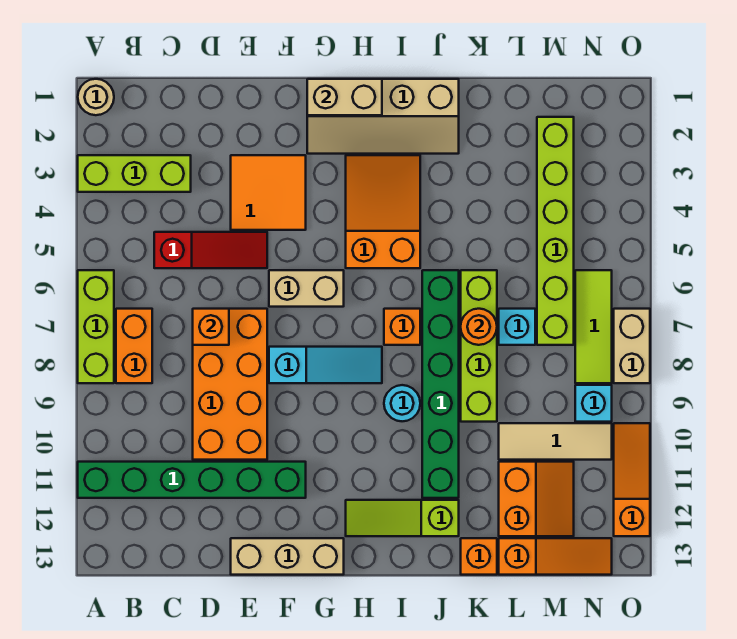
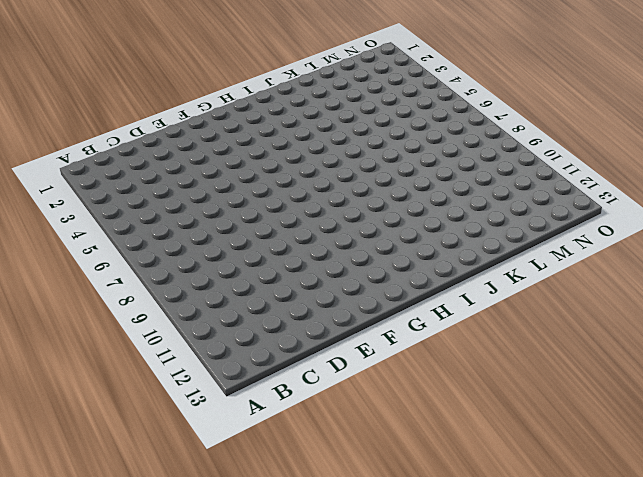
none -> tan round brick A1 level 1
none -> lime brick A3:C3 level 1
none -> lime brick A6:A8 level 1
none -> green brick A11:F11 level 1

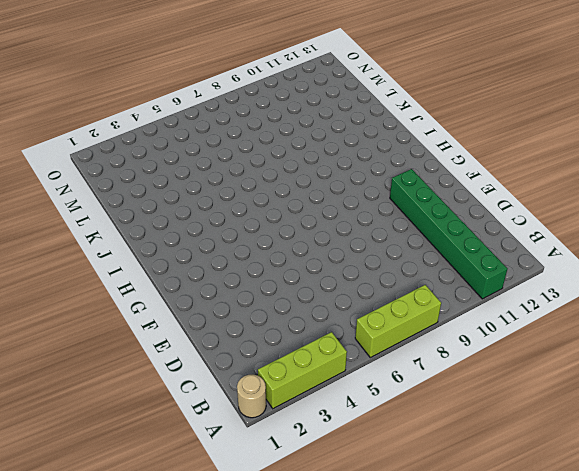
lime brick A2:A4 level 1 -> lime brick A3:C3 level 1
none -> orange brick B7:B8 level 1
none -> red slope C5:E5 level 1 top C
none -> orange brick D7:E10 level 1
none -> orange tile E3:F4 level 1

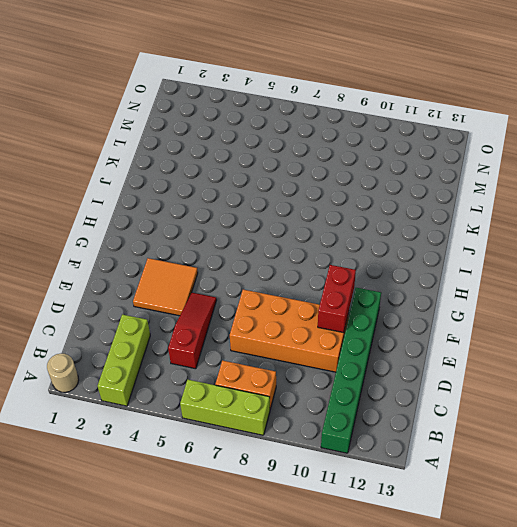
red brick E10:F10 level 2 -> none
none -> tan brick E13:G13 level 1
none -> tan brick F6:G6 level 1
none -> cyan slope F8:H8 level 1 top F
none -> tan slope G1:J2 level 1 top 1

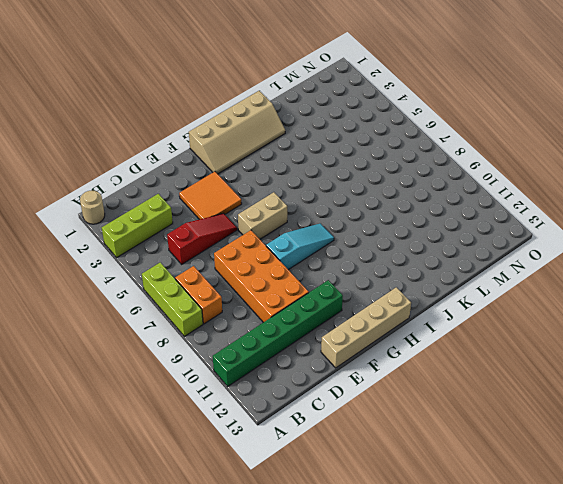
tan brick E13:H13 level 1 -> tan brick E13:G13 level 1
none -> orange slope H3:I5 level 1 top 5
none -> lime slope H12:J12 level 1 top J
none -> orange brick I7 level 1
none -> cyan round brick I9 level 1

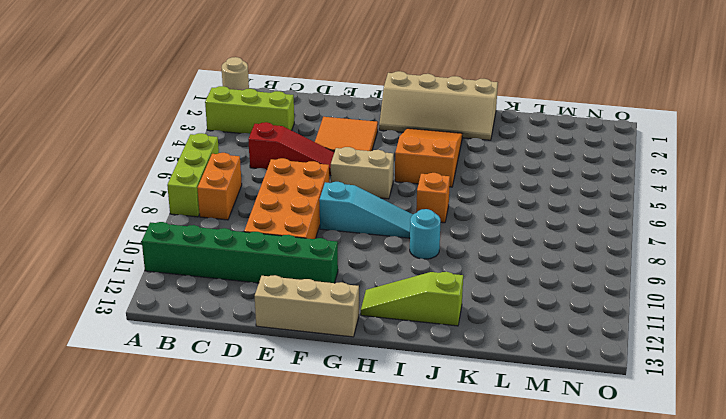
none -> green brick J6:J11 level 1
none -> lime brick K6:K9 level 1
none -> orange brick K13 level 1
none -> cyan brick L7 level 1

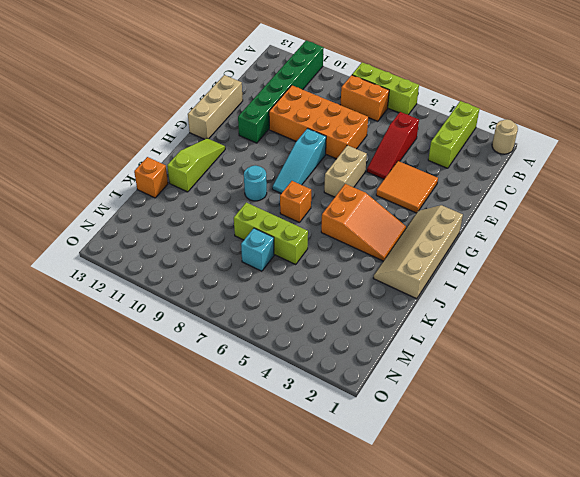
lime brick K6:K8 level 1 -> lime brick K6:K9 level 1
none -> green brick J6:J11 level 1
none -> tan tile L10:N10 level 1
none -> orange slope L11:M12 level 1 top L
none -> orange slope L13:N13 level 1 top L

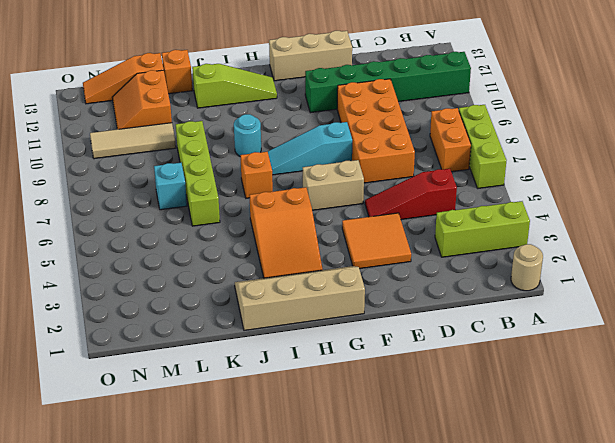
none -> green brick J6:J11 level 1
none -> lime brick M2:M7 level 1
none -> lime tile N6:N8 level 1
none -> cyan brick N9 level 1

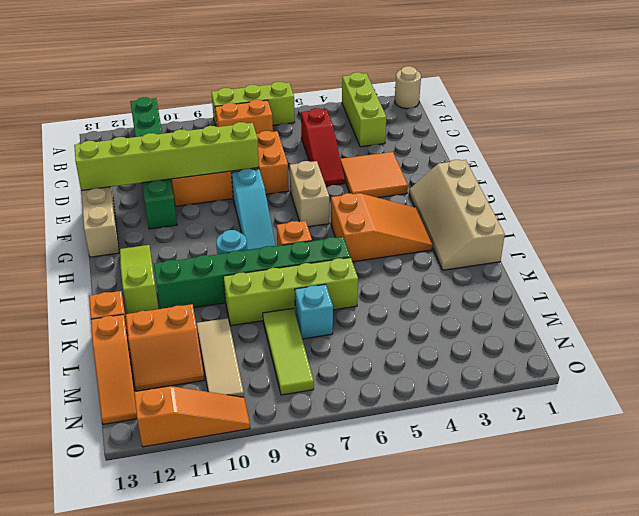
lime brick E8:E13 level 2 -> lime brick M2:M7 level 1
lime tile L8:N8 level 1 -> lime tile N6:N8 level 1
none -> cyan brick N9 level 1
none -> tan brick O7:O8 level 1
none -> orange brick D7 level 2
none -> tan brick G1:H1 level 2

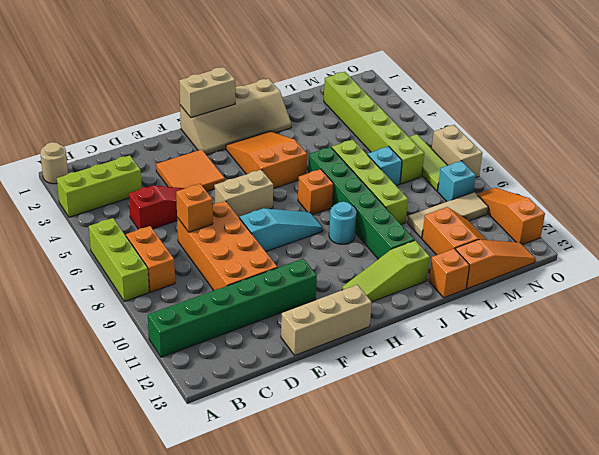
none -> orange round brick K7 level 2

